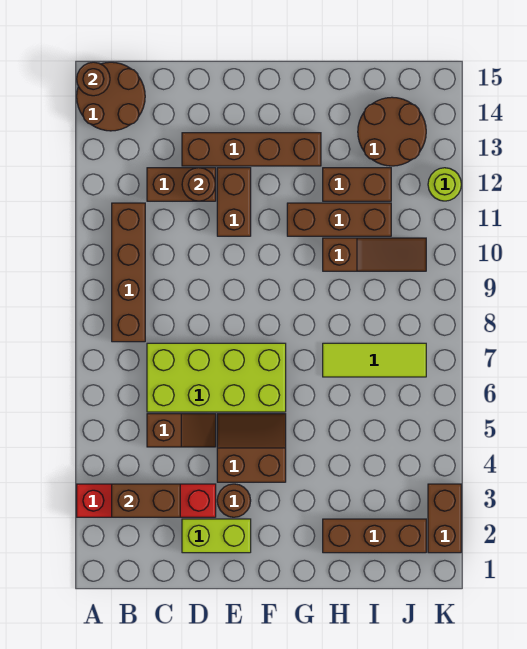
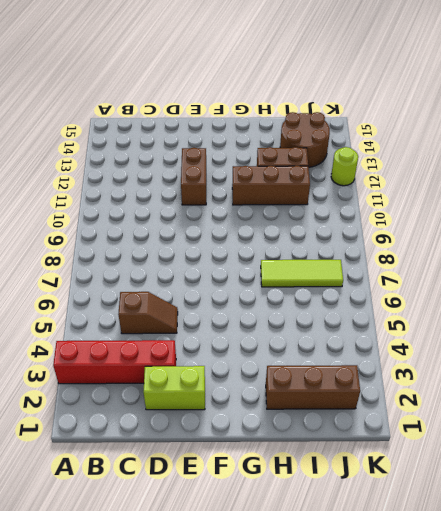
none -> brown round brick A14:B15 level 1
none -> brown brick B8:B11 level 1
none -> lime brick C6:F7 level 1

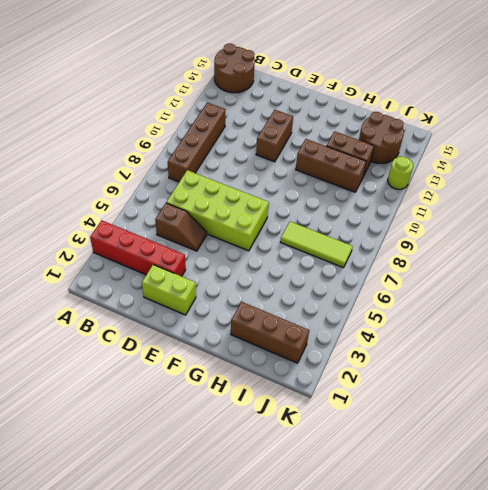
none -> brown brick C12:D12 level 1
none -> brown brick D13:G13 level 1
none -> brown round brick E3 level 1

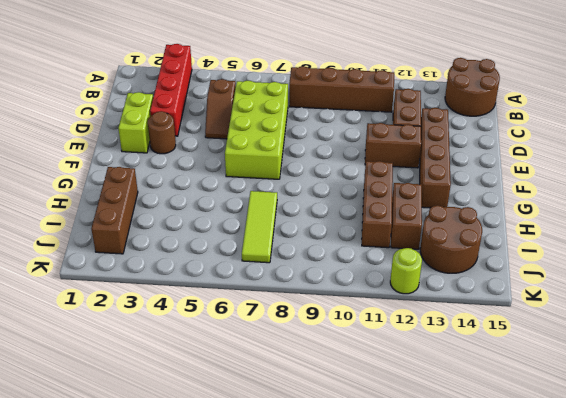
none -> brown slope E4:F5 level 1 top 4
none -> brown slope H10:J10 level 1 top H
none -> brown brick K2:K3 level 1

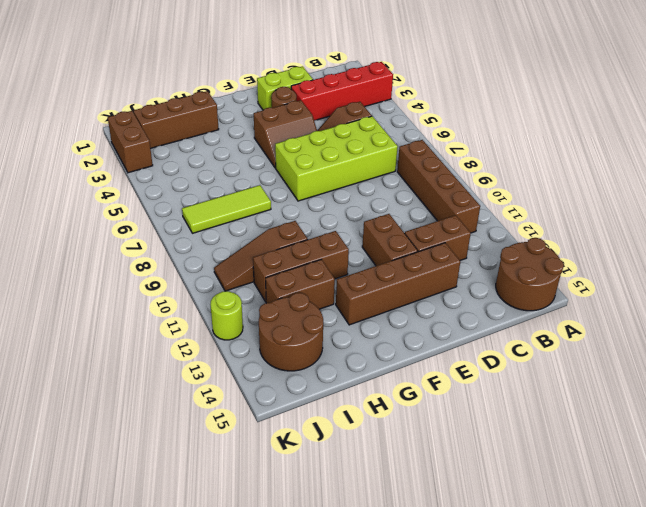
none -> brown round brick A15 level 2
none -> brown brick B3:C3 level 2
none -> brown round brick D12 level 2

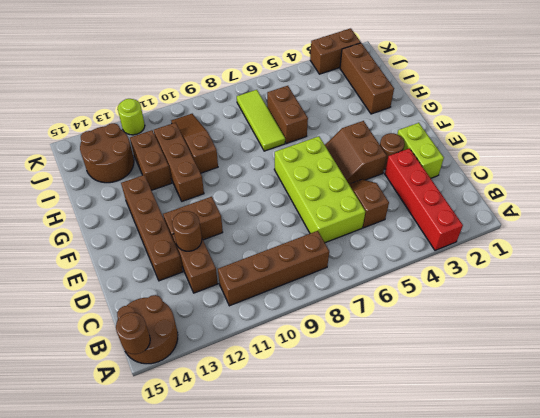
brown brick H6:I6 level 1 -> brown brick B3:C3 level 2

